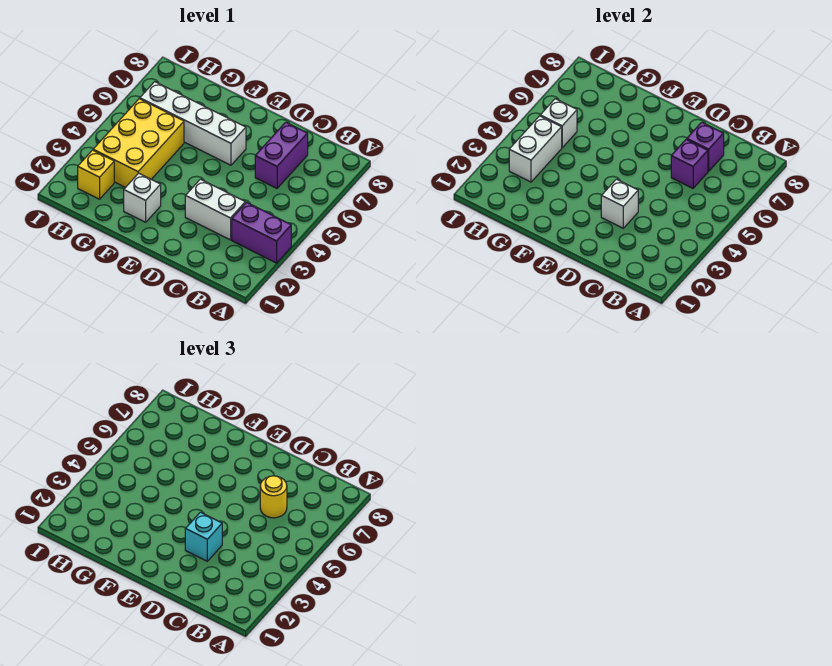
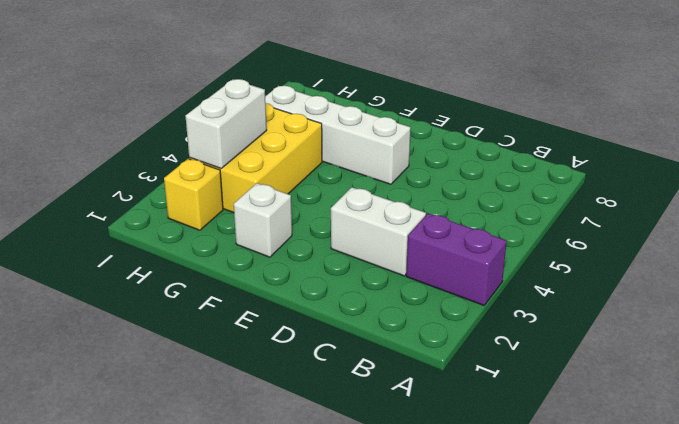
none -> purple brick C6:C7 level 1
none -> purple brick C6 level 2
none -> purple brick C7 level 2

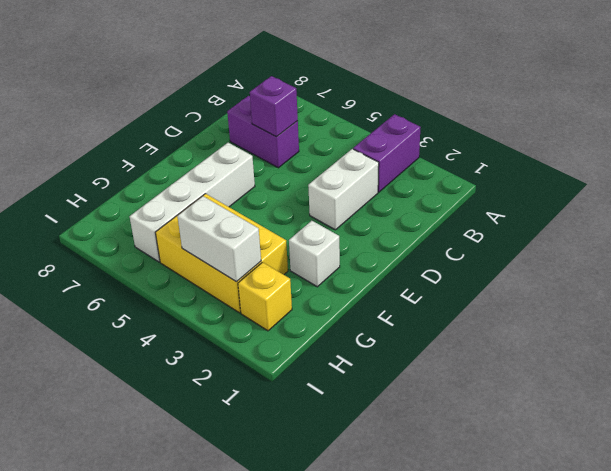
none -> purple brick C7 level 2
none -> white brick D3 level 2
none -> white brick H5 level 2

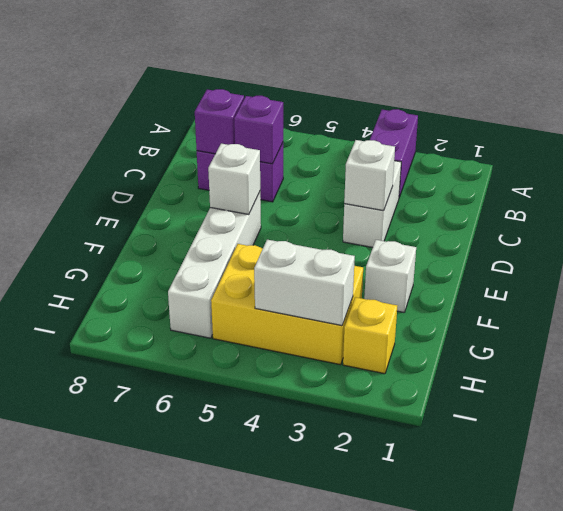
white brick E6 level 2 -> white brick H5 level 2
none -> yellow round brick C6 level 3
none -> cyan brick D3 level 3

